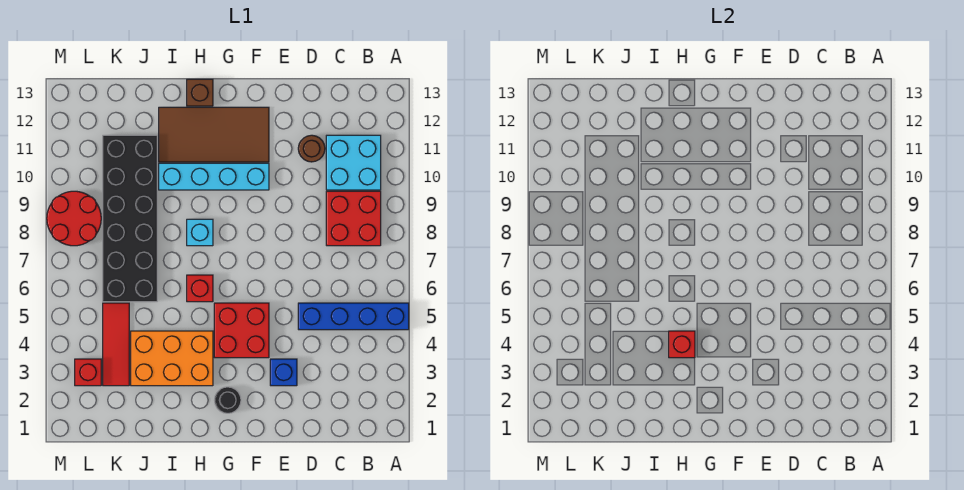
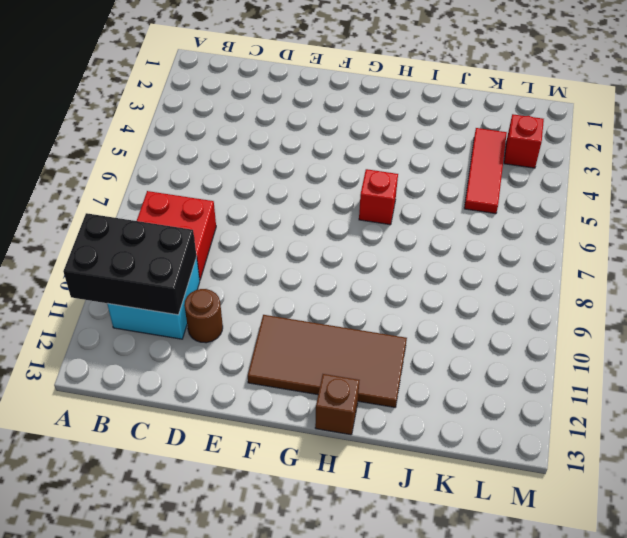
black brick A10:C11 level 2 -> none
none -> blue brick A5:D5 level 1
none -> blue brick E3 level 1
none -> red brick F4:G5 level 1

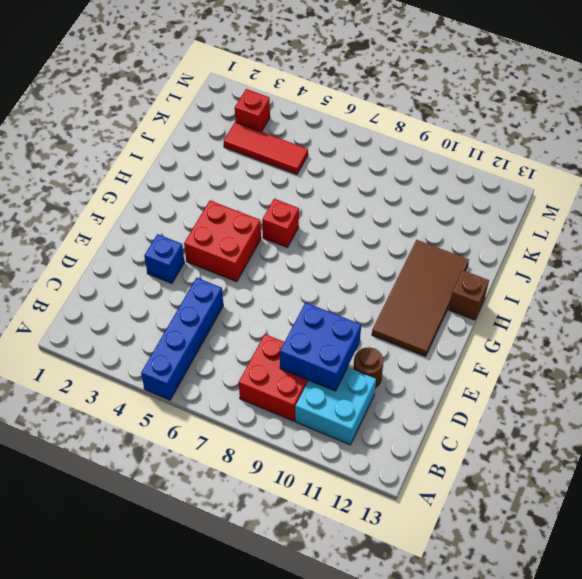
blue brick C9:D10 level 2 -> none
none -> cyan brick F10:I10 level 1
none -> black round brick G2 level 1
none -> orange brick H3:J4 level 1

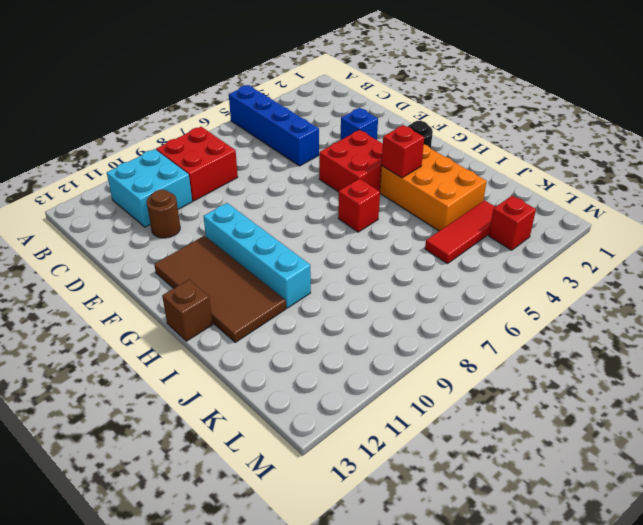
none -> cyan brick H8 level 1
none -> black brick J6:K11 level 1
none -> red round brick L8:M9 level 1

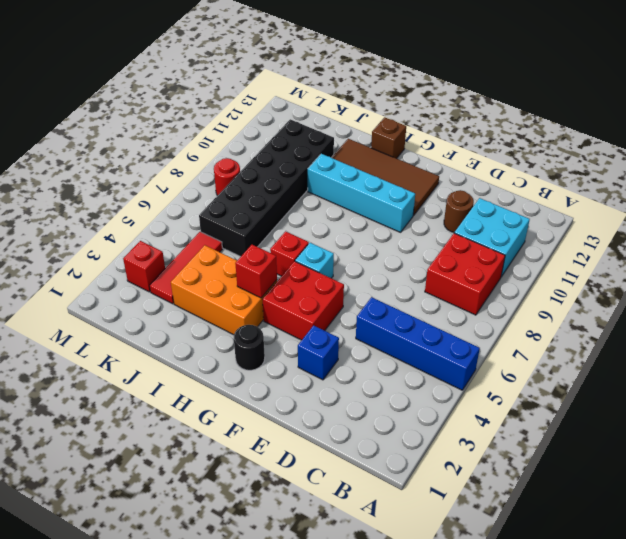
cyan brick G6 level 1 -> cyan brick H8 level 1
red round brick L8 level 1 -> red round brick L8:M9 level 1

